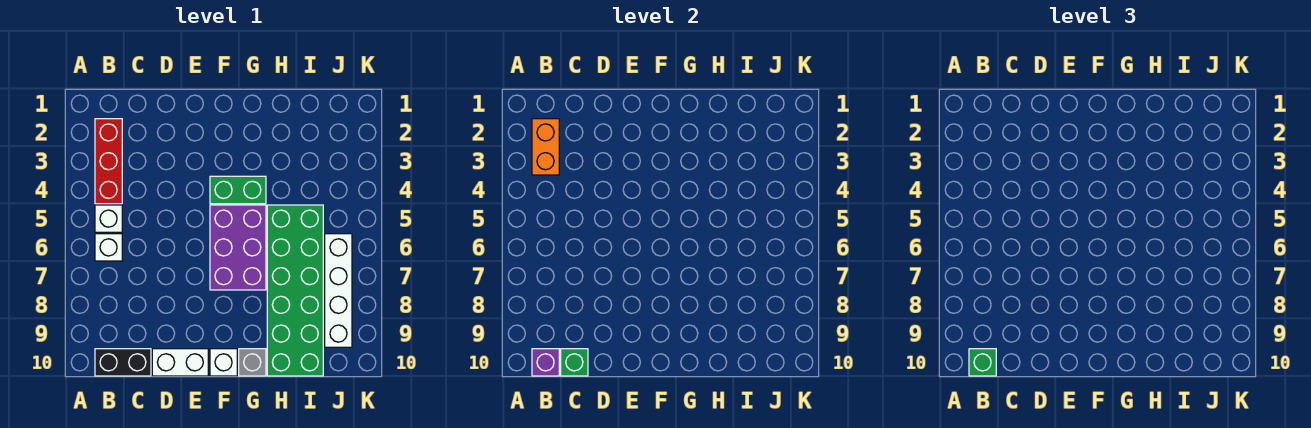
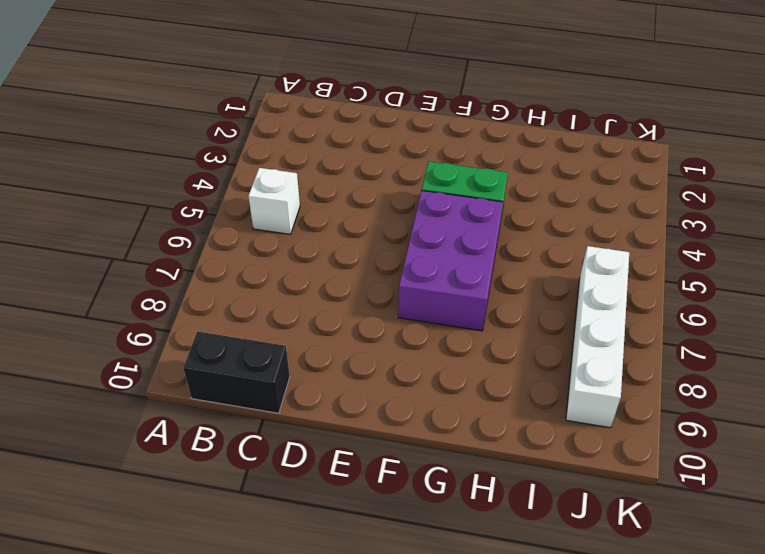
none -> red brick B2:B4 level 1
none -> white brick B6 level 1
none -> white brick D10:E10 level 1

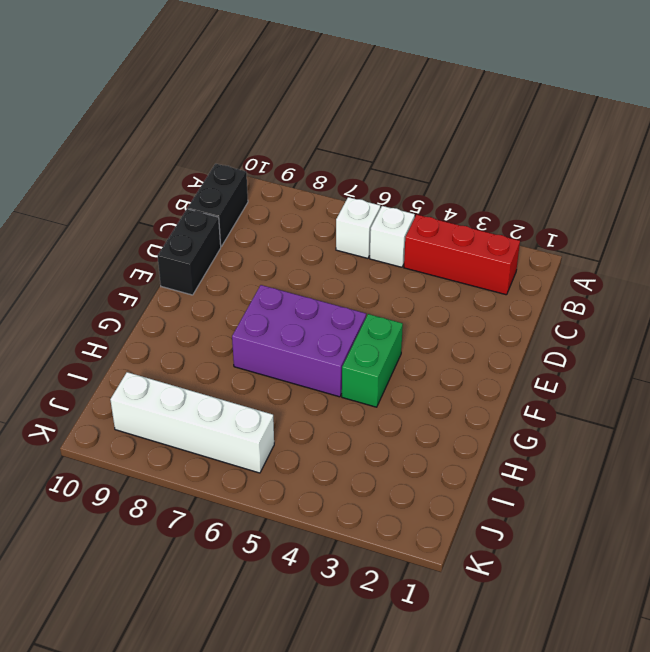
black brick D10:E10 level 1 -> white brick D10:E10 level 1
none -> white brick F10 level 1
none -> grey brick G10 level 1
none -> green brick H5:I10 level 1

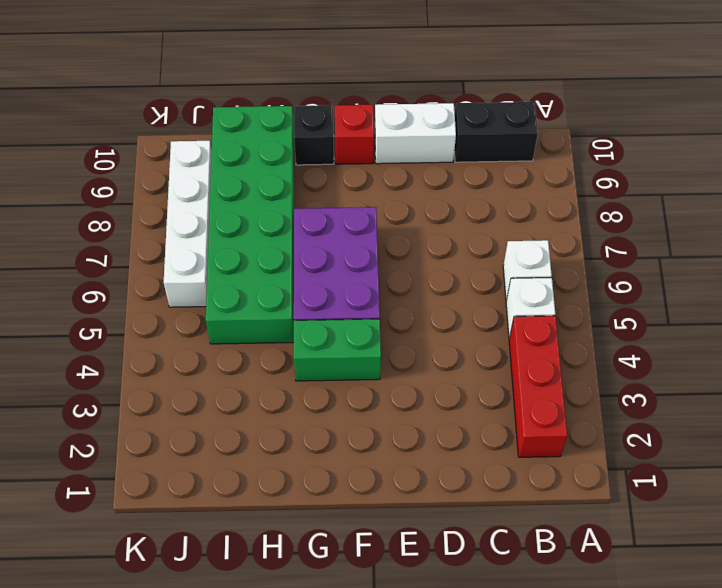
red brick F10 level 1 -> white brick F10 level 1
black brick G10 level 1 -> grey brick G10 level 1
none -> orange brick B2:B3 level 2
none -> purple brick B10 level 2
none -> green brick C10 level 2

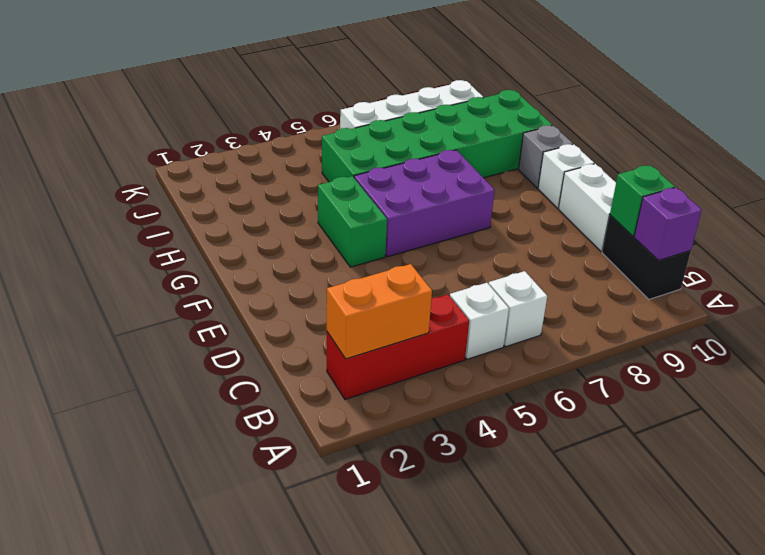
none -> green brick B10 level 3

